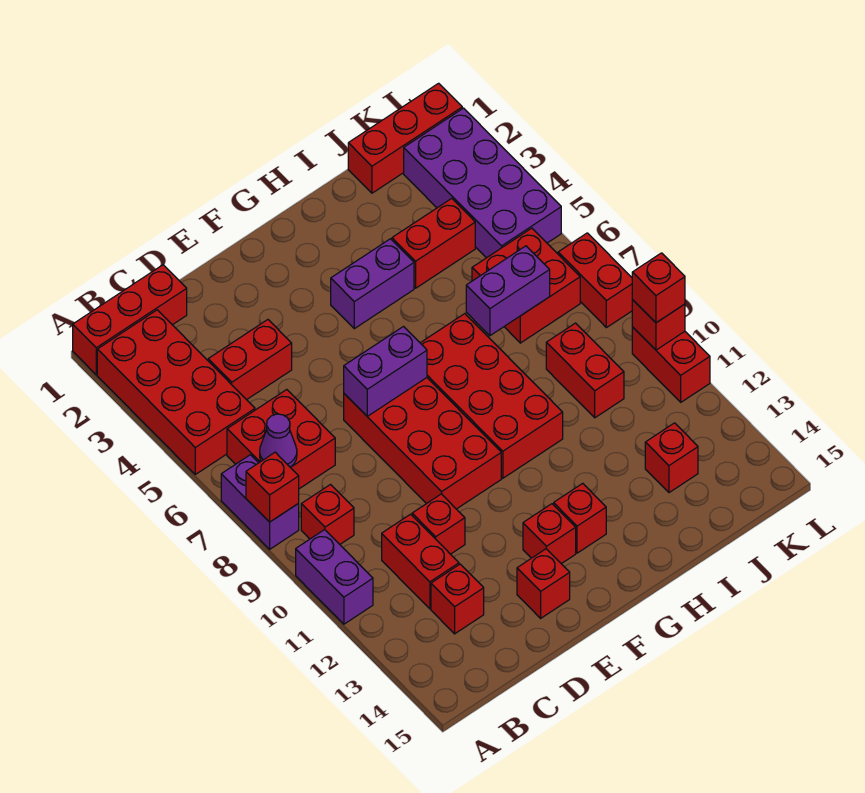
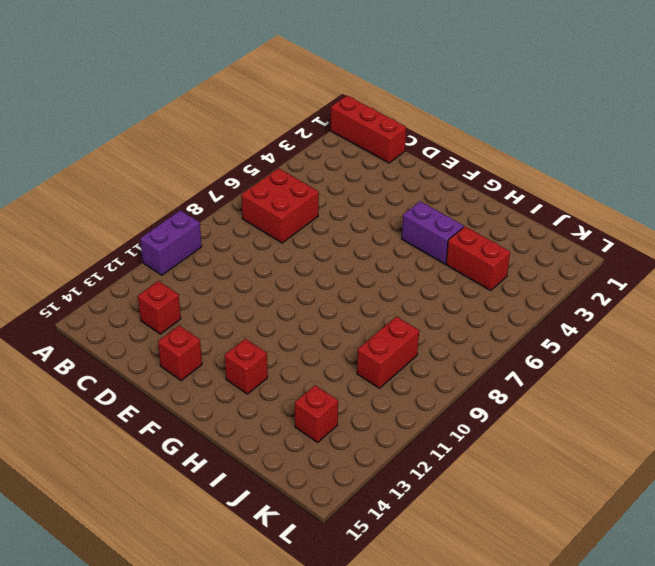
none -> red brick A2:B5 level 1
none -> purple brick A7:A8 level 1
none -> red brick B9 level 1
none -> red brick C4:D4 level 1

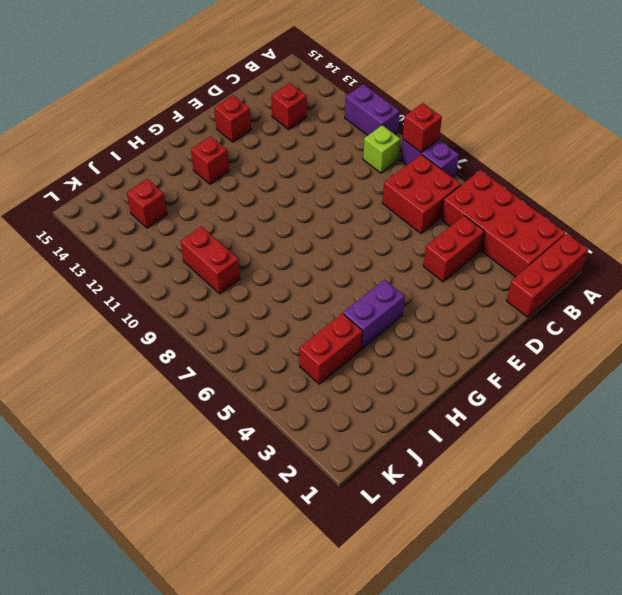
lime brick B9 level 1 -> red brick B9 level 1
none -> red brick C11:C12 level 1
none -> red brick D11 level 1
none -> red brick E7:F10 level 1
none -> red brick F13 level 1

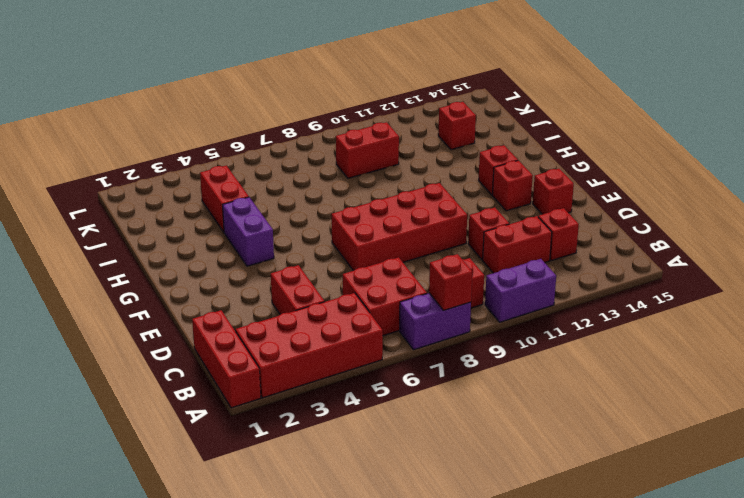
none -> red brick G7:H10 level 1
none -> red brick J1:L1 level 1
none -> red brick J6:K7 level 1
none -> purple brick K2:L5 level 1

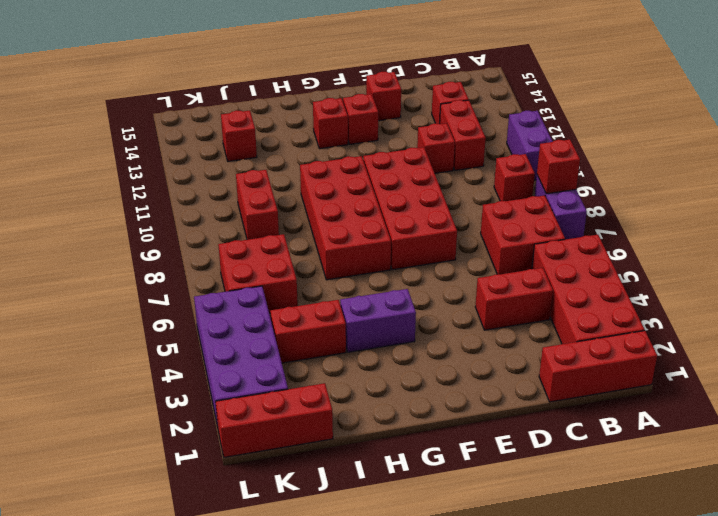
none -> red brick L7:L8 level 1
none -> red brick L10:L11 level 1
none -> purple cone B7 level 2
none -> purple brick E7:F7 level 2

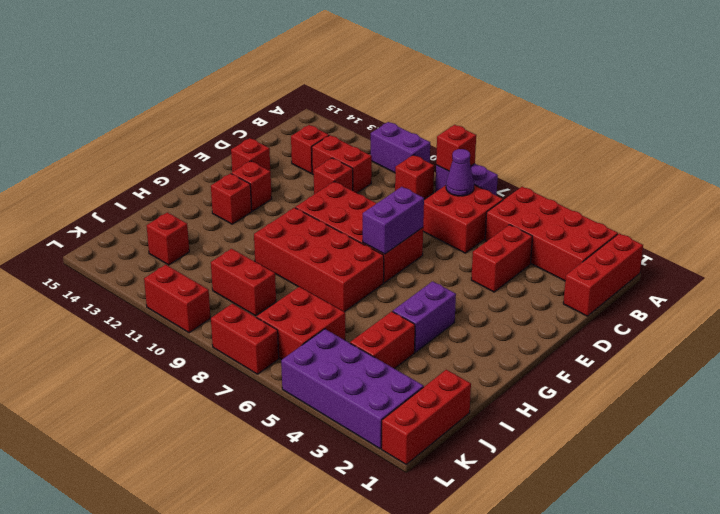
none -> purple brick I7:J7 level 2
none -> red brick L10 level 2
none -> red brick L10 level 3

